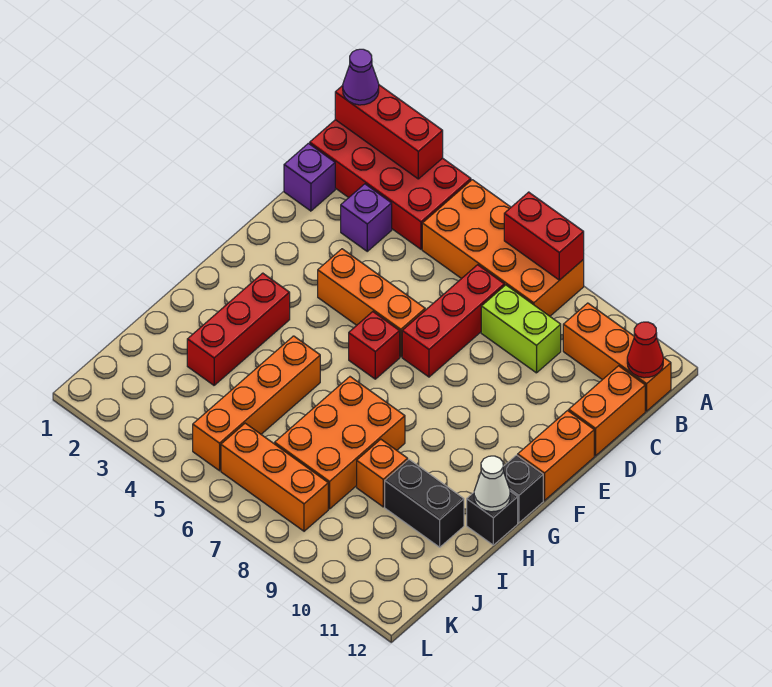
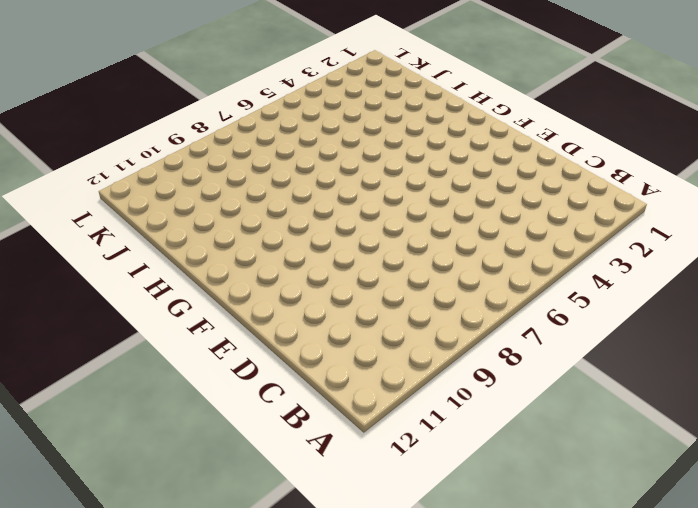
none -> red brick A1:B4 level 1
none -> orange brick A5:B8 level 1
none -> orange brick B10:B12 level 1

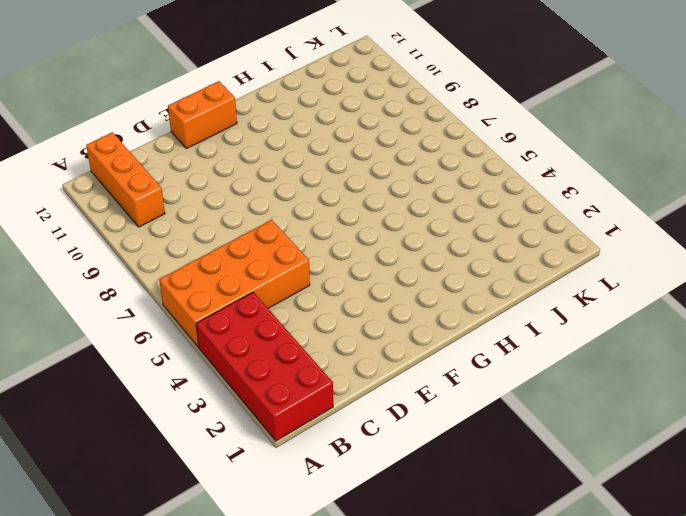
orange brick A5:D6 level 1 -> orange brick A5:B8 level 1
none -> purple brick C1 level 1
none -> purple brick C3 level 1
none -> red brick C7:E7 level 1

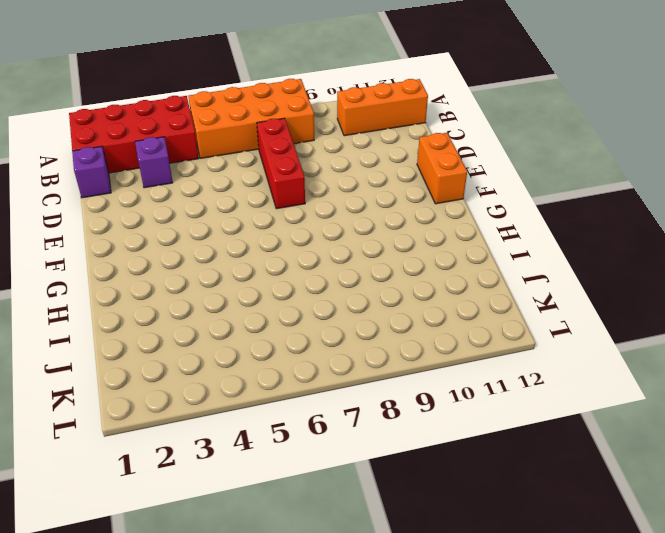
none -> lime brick C8:C9 level 1
none -> orange brick C12:D12 level 1
none -> orange brick E4:E6 level 1

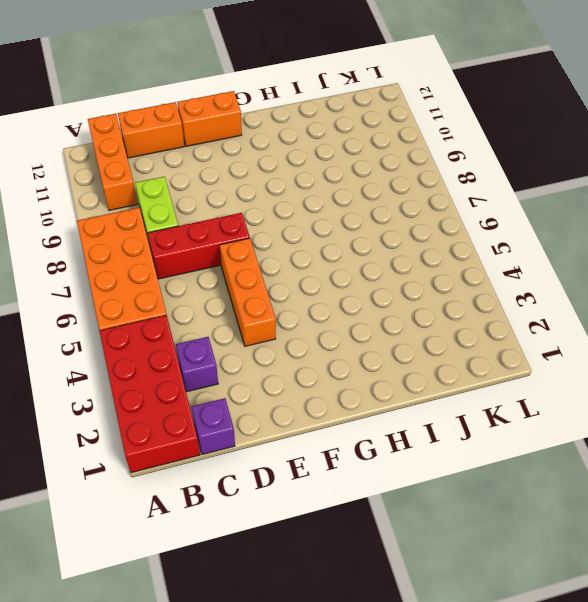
none -> red brick F6 level 1
none -> red brick G3:I3 level 1
none -> black brick G12 level 1

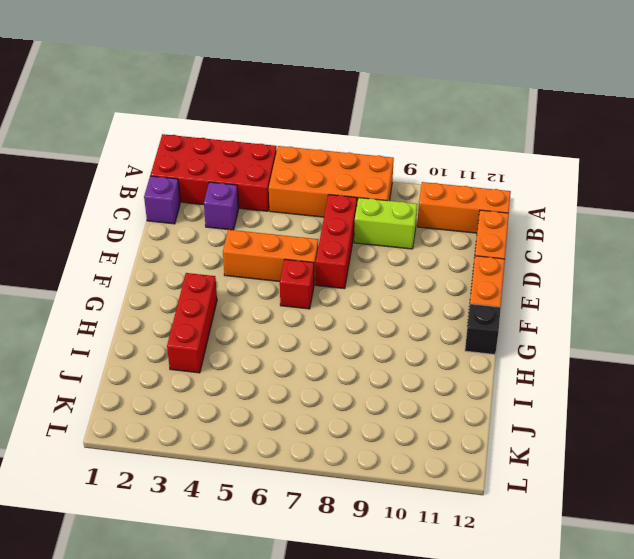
none -> orange brick H5:K5 level 1
none -> orange brick H7:J8 level 1
none -> black brick H12 level 1

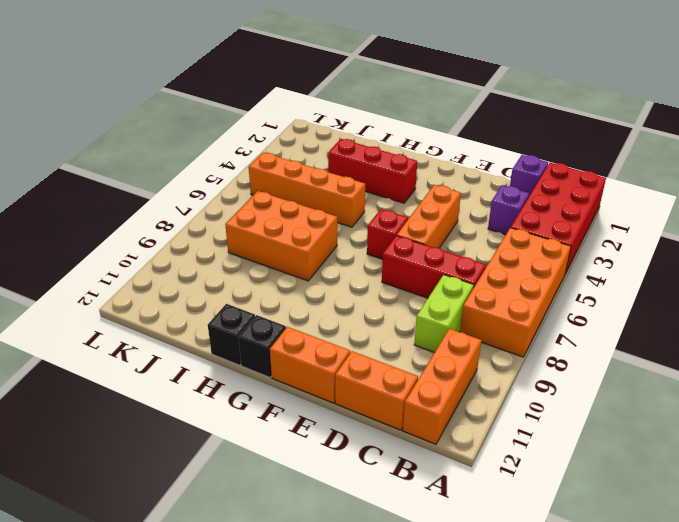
none -> orange brick I9 level 1
none -> black brick I10:I11 level 1
none -> orange brick K6:K8 level 1

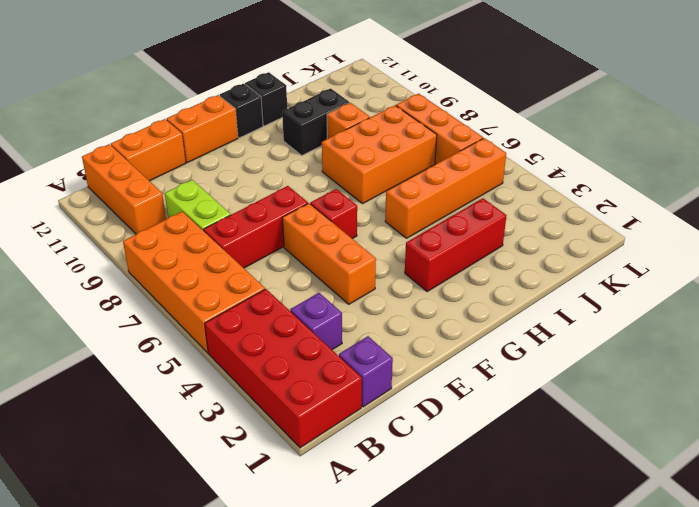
black brick H10:I10 level 1 -> black brick I10:I11 level 1
none -> red brick A1:A3 level 2
none -> red brick A7:A8 level 2
none -> red cone B12 level 2

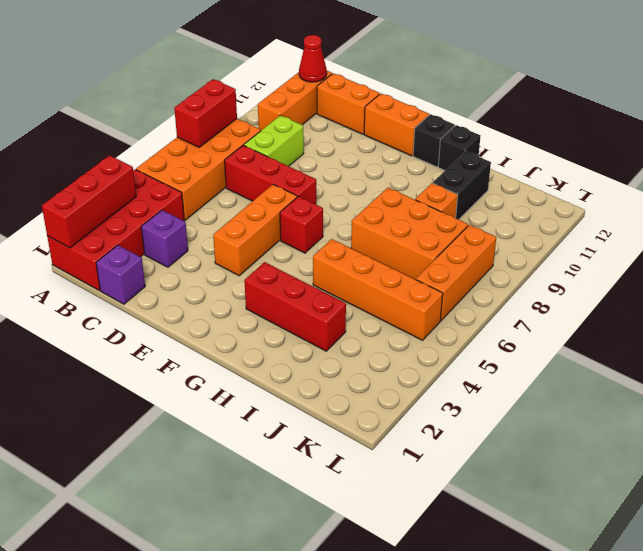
none -> white cone H12 level 2
none -> purple cone A1 level 3

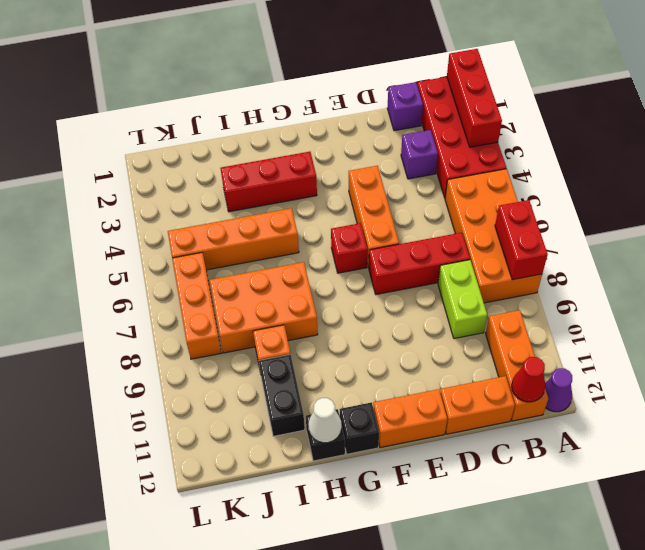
purple cone A12 level 1 -> purple cone A1 level 3

